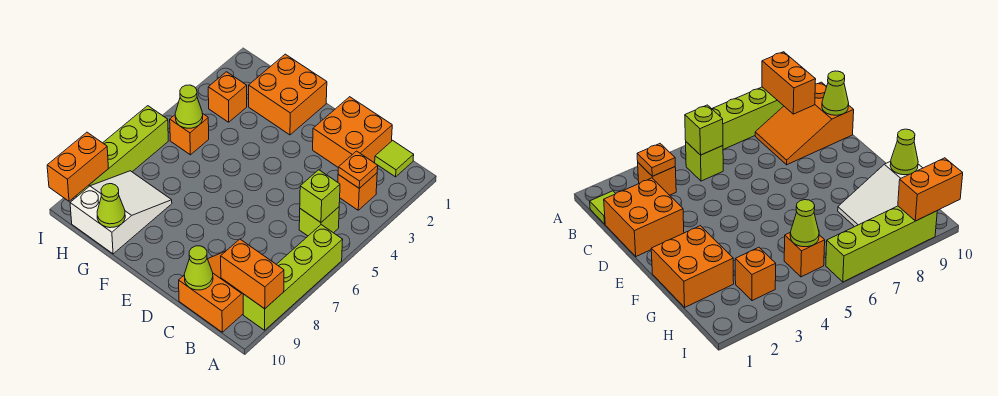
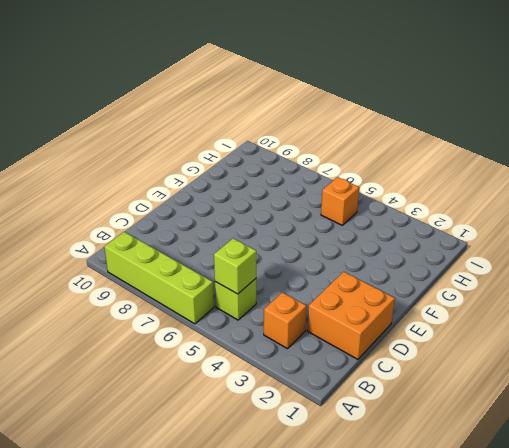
none -> lime tile B1 level 1
none -> orange slope B8:C10 level 1 top 10
none -> orange brick F1:G2 level 1

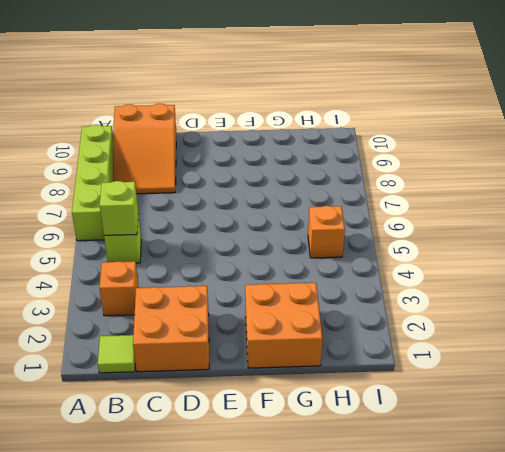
none -> white slope G8:H10 level 1 top 10
none -> orange brick H3 level 1
none -> lime brick I6:I9 level 1

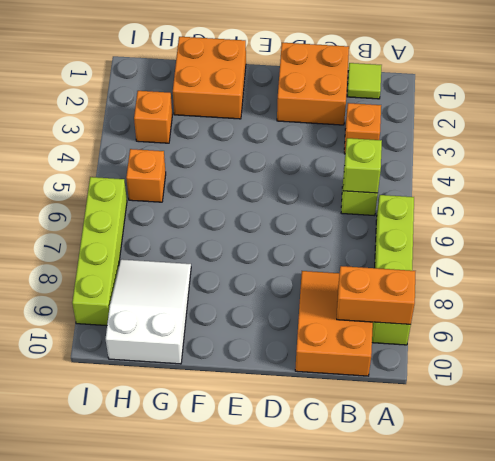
none -> orange plate B3 level 2
none -> lime cone C10 level 2
none -> lime cone G10 level 2

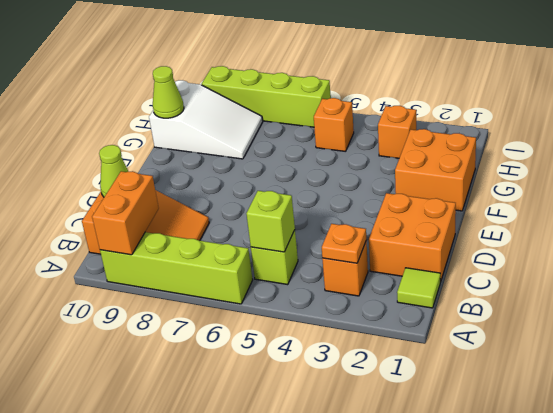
none -> lime cone H5 level 2
none -> orange brick I9:I10 level 2

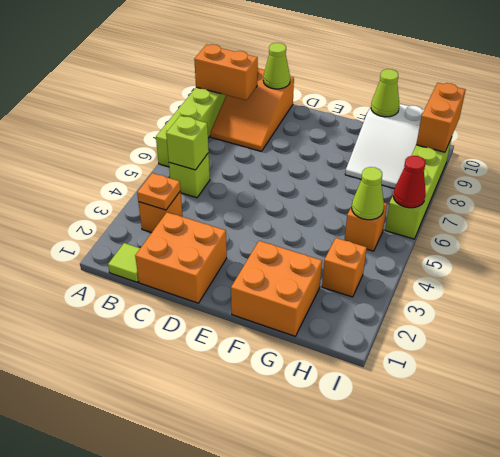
red cone I6 level 2 -> none

